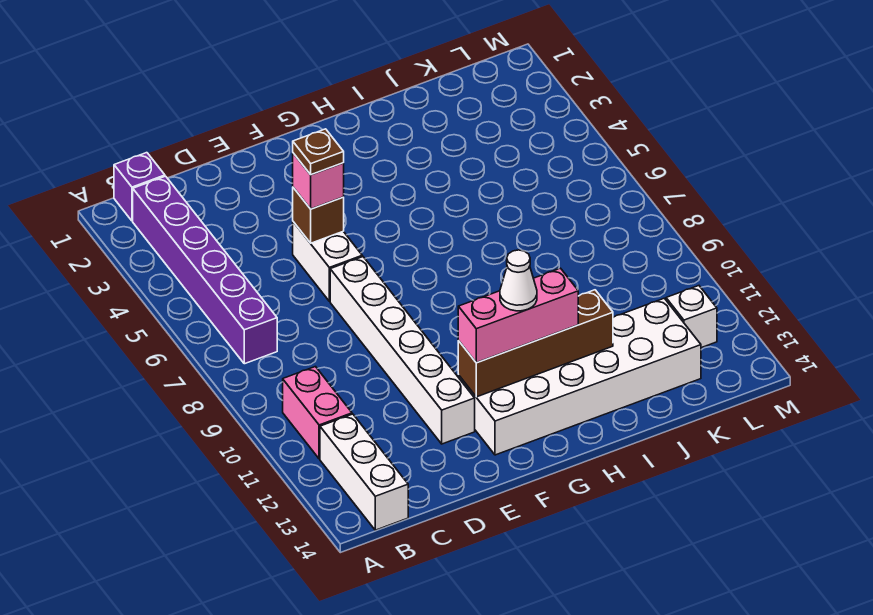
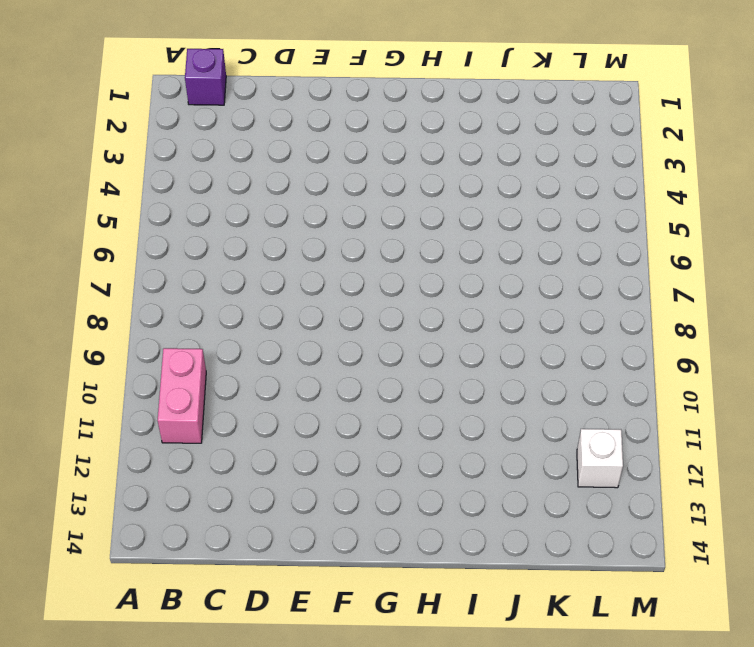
none -> purple brick B2:B7 level 1
none -> white brick B12:B14 level 1
none -> white brick E5:E6 level 1

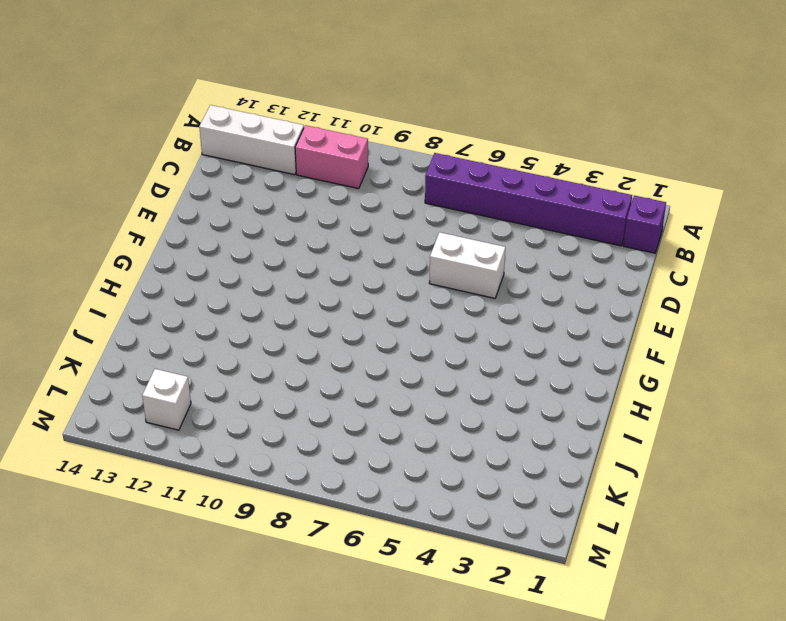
none -> white brick E7:E12 level 1
none -> white brick F12:K13 level 1
none -> brown brick E5 level 2

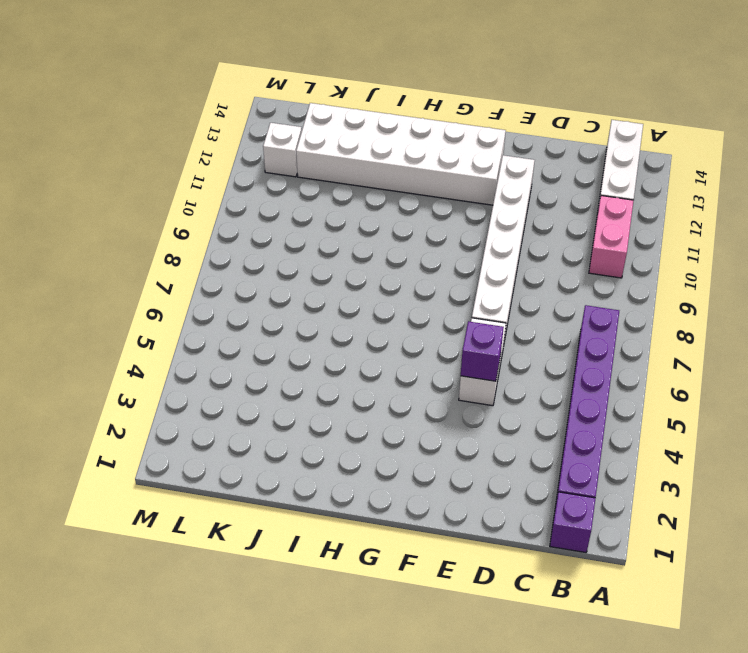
purple brick E5 level 2 -> brown brick E5 level 2
none -> brown brick F12:I12 level 2
none -> pink brick E5 level 3
none -> pink brick F12:H12 level 3

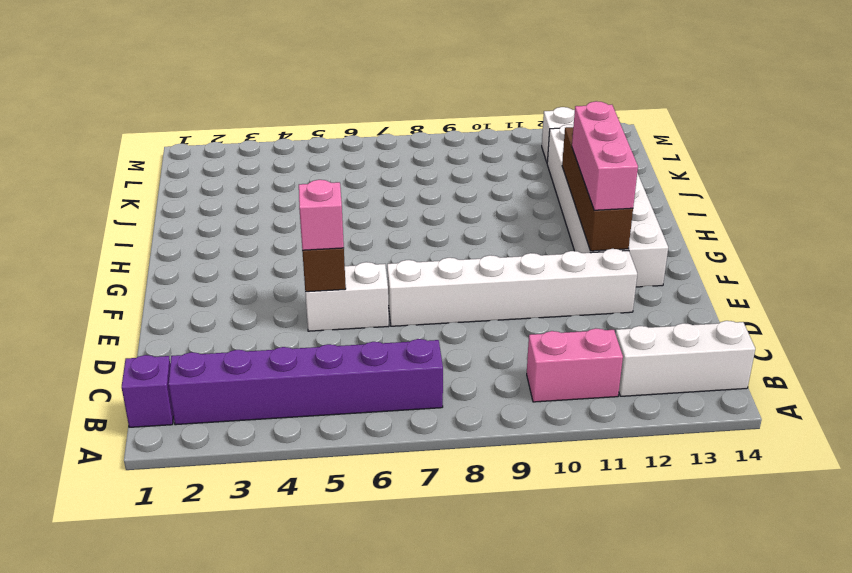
none -> brown plate E5 level 4
none -> white cone G12 level 4

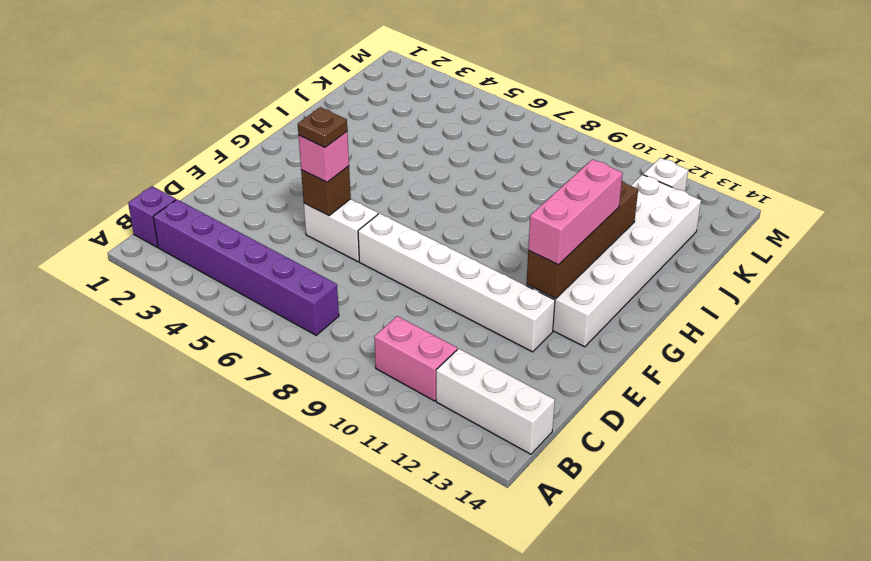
none -> white cone G12 level 4

